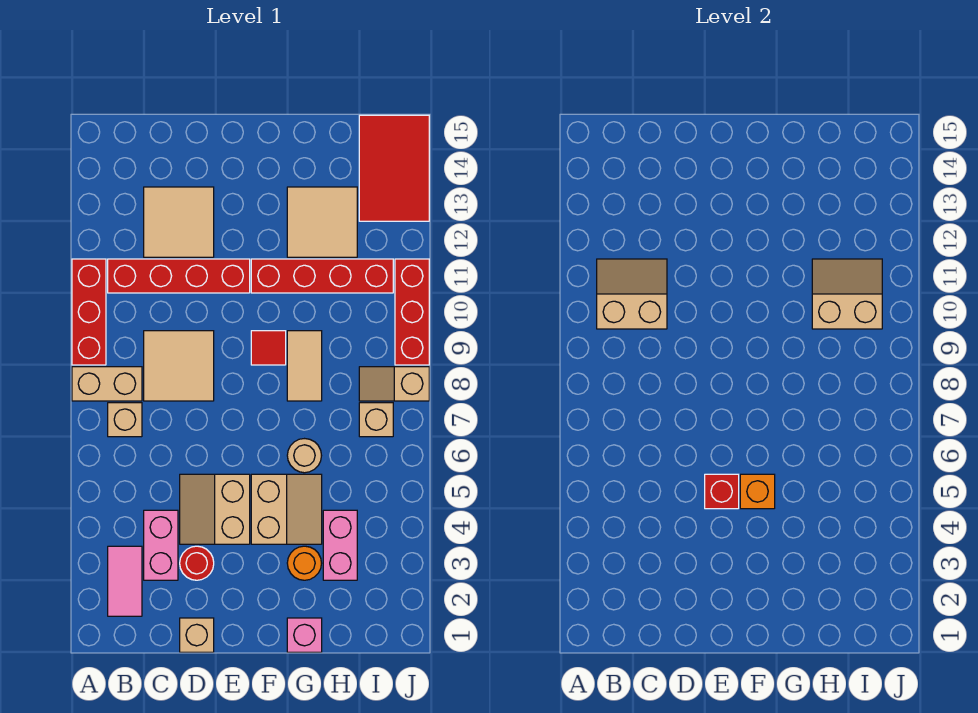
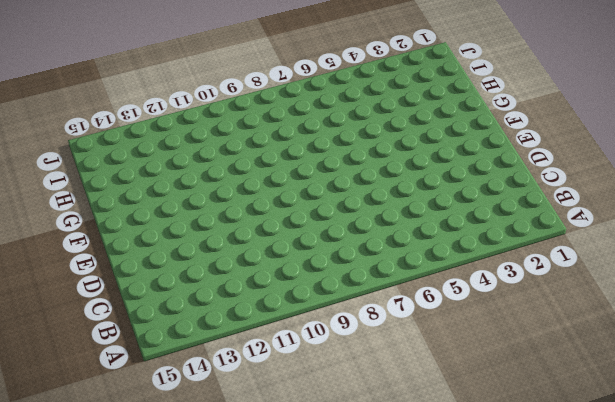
none -> tan brick A8:B8 level 1
none -> red brick A9:A11 level 1
none -> pink tile B2:B3 level 1

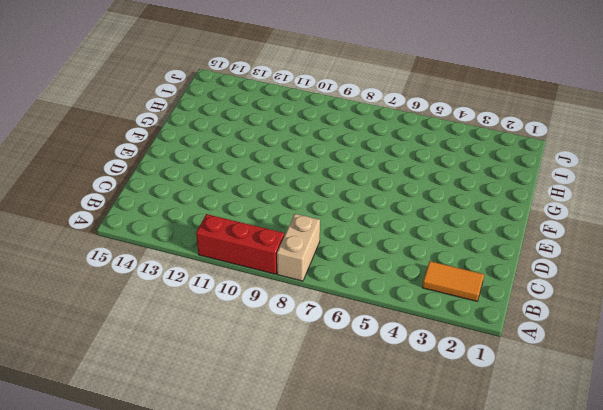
orange tile B2:B3 level 1 -> pink tile B2:B3 level 1
none -> tan brick B7 level 1
none -> red brick B11:E11 level 1
none -> pink brick C3:C4 level 1

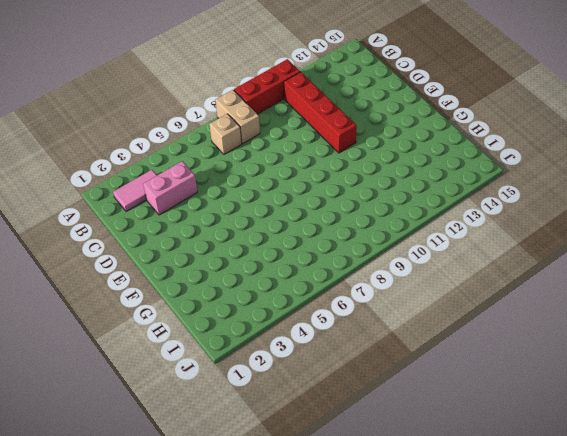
none -> tan tile C8:D9 level 1
none -> tan tile C12:D13 level 1
none -> tan brick D1 level 1

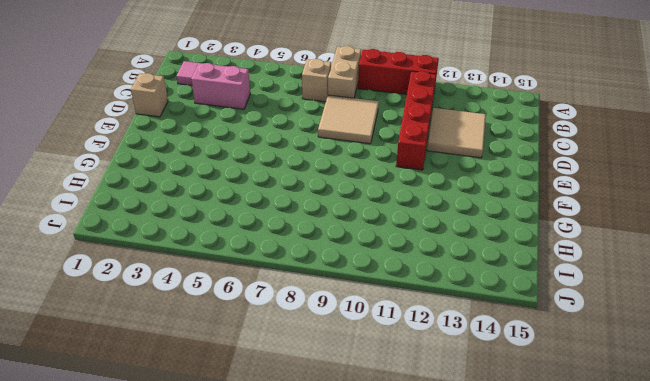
none -> red round brick D3 level 1
none -> tan slope D4:E5 level 1 top E
none -> tan slope F4:G5 level 1 top F

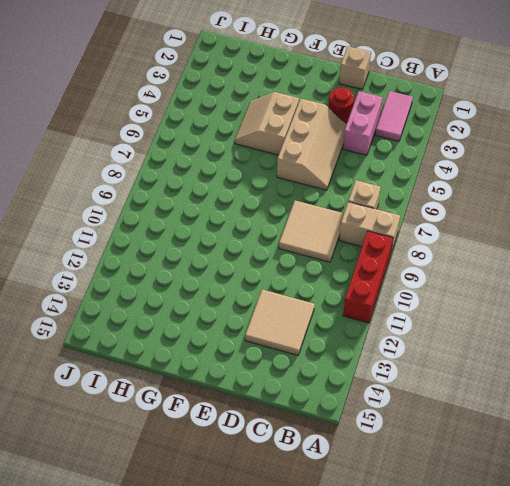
tan slope D4:E6 level 1 top E -> tan slope D4:E5 level 1 top E
none -> red brick B11:E11 level 1
none -> red tile F9 level 1
none -> red brick F11:I11 level 1

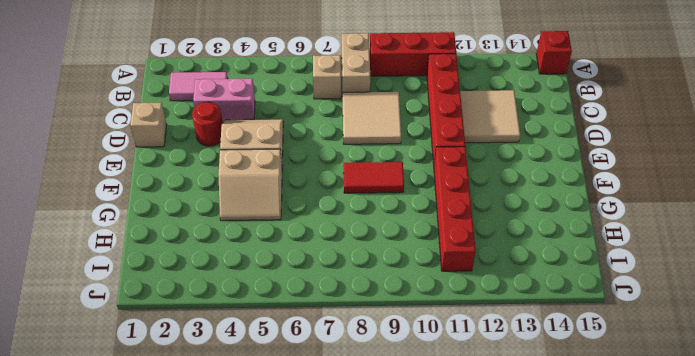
red brick A15 level 1 -> red brick E5 level 2
red tile F8:F9 level 1 -> red tile F9 level 1
none -> pink brick G1 level 1
none -> orange round brick G3 level 1
none -> tan round brick G6 level 1

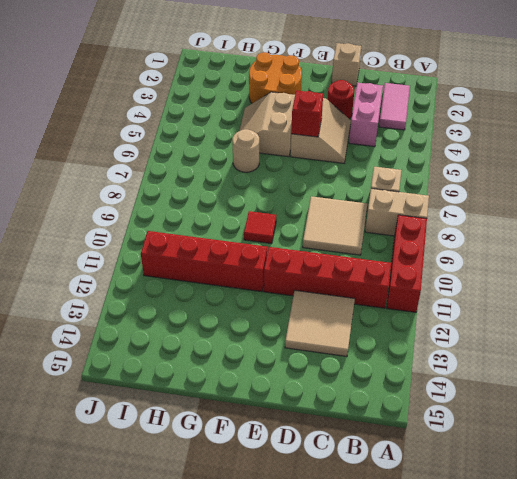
orange round brick F2:G3 level 1 -> orange round brick G3 level 1
none -> pink brick G1 level 1
none -> tan tile G8:G9 level 1
none -> tan tile G12:H13 level 1

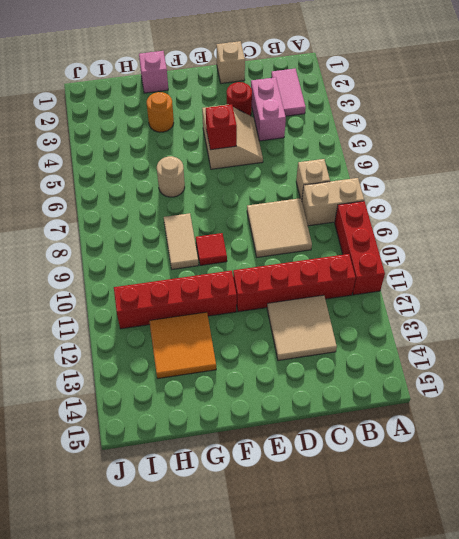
orange tile G12:H13 level 1 -> tan tile G12:H13 level 1
none -> tan slope F4:G5 level 1 top F
none -> pink brick H3:H4 level 1
none -> tan brick I7 level 1

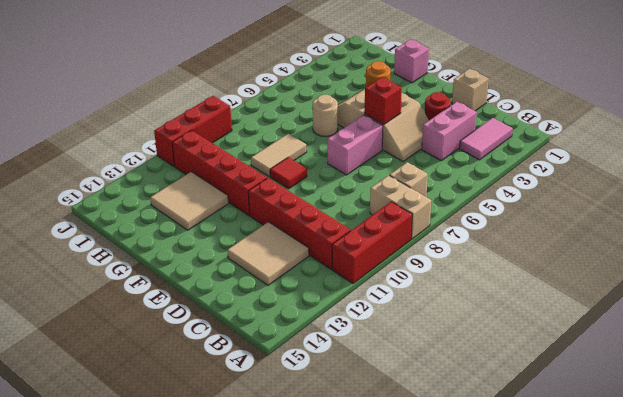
pink brick E6:E7 level 1 -> pink brick H3:H4 level 1
none -> tan tile C8:D9 level 1
none -> tan brick I7 level 1
none -> tan slope I8:J8 level 1 top J

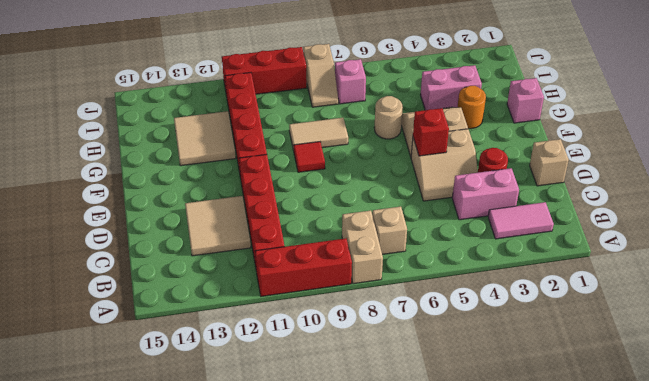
pink brick I7 level 1 -> tan brick I7 level 1
none -> tan tile C8:D9 level 1
none -> red tile I13:J15 level 1
none -> tan slope B10:C11 level 2 top 10

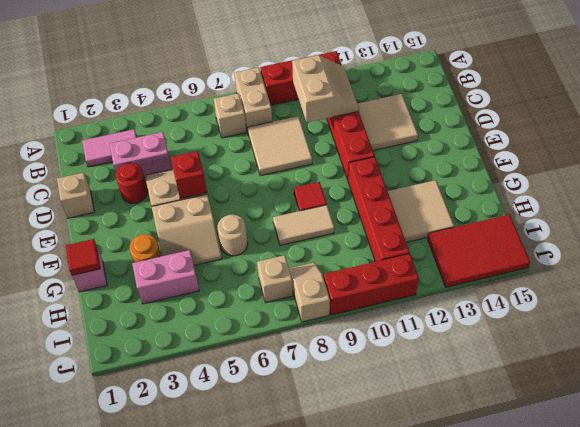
red tile G1 level 2 -> none
none -> orange brick F5 level 2
none -> tan slope H10:I11 level 2 top 10

